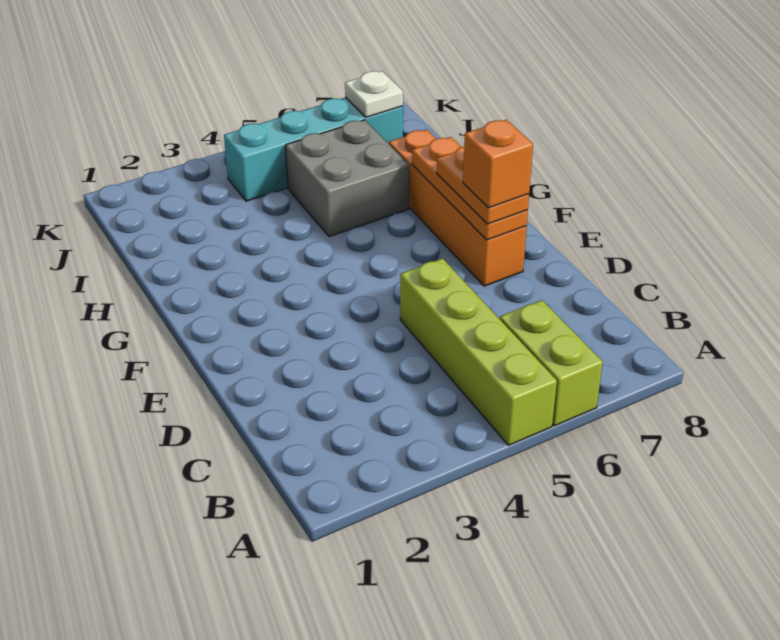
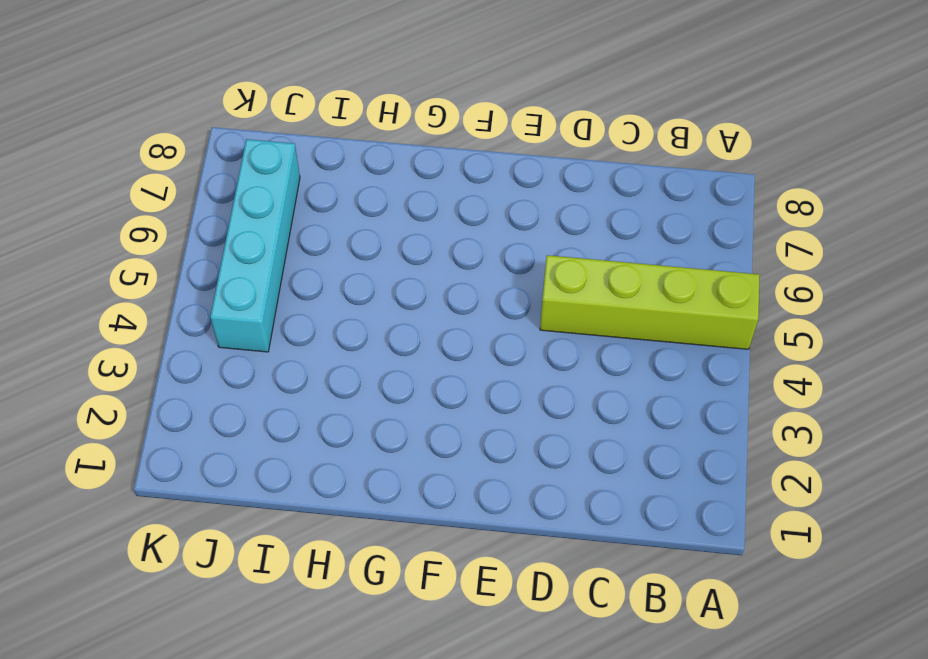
none -> lime brick A6:B6 level 1
none -> orange brick E7:H7 level 1

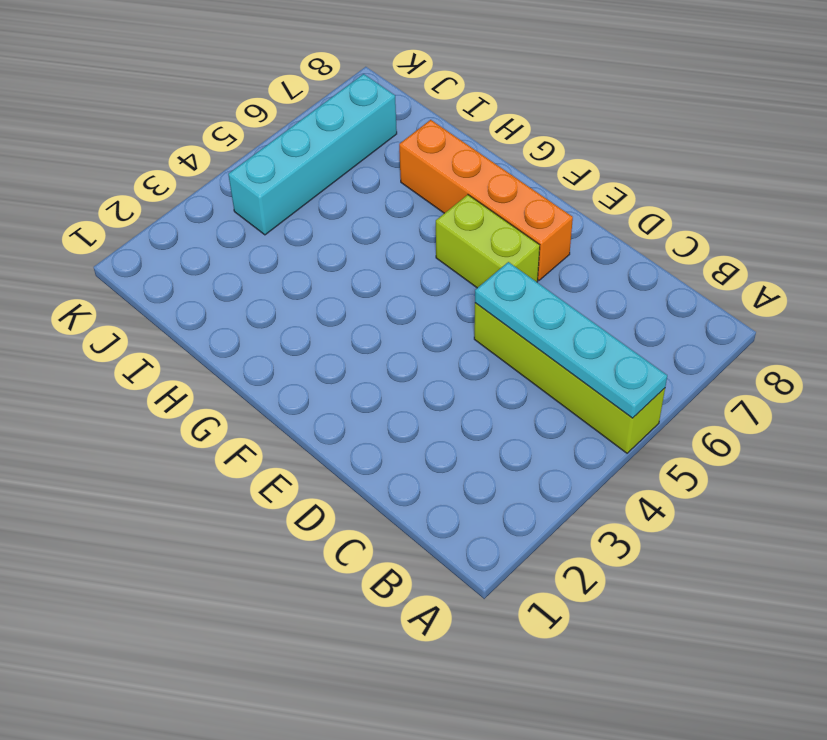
cyan plate A5:D5 level 2 -> none
lime brick E6:F6 level 1 -> lime brick A6:B6 level 1
none -> grey brick H5:I6 level 1
none -> orange plate E7:G7 level 2

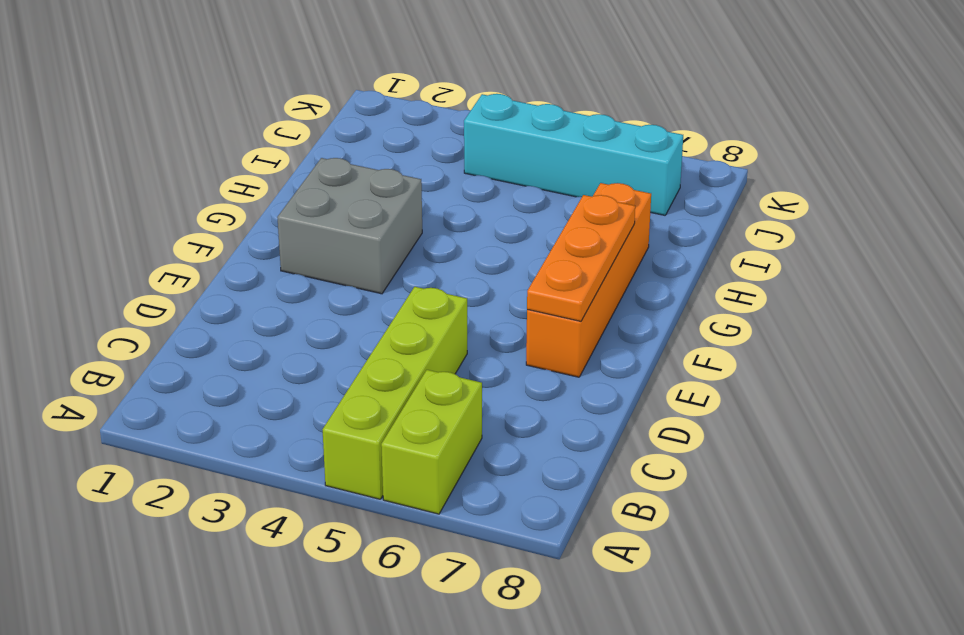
grey brick F2:G3 level 1 -> grey brick H5:I6 level 1
none -> white plate J7 level 2
none -> orange plate E7:F7 level 3

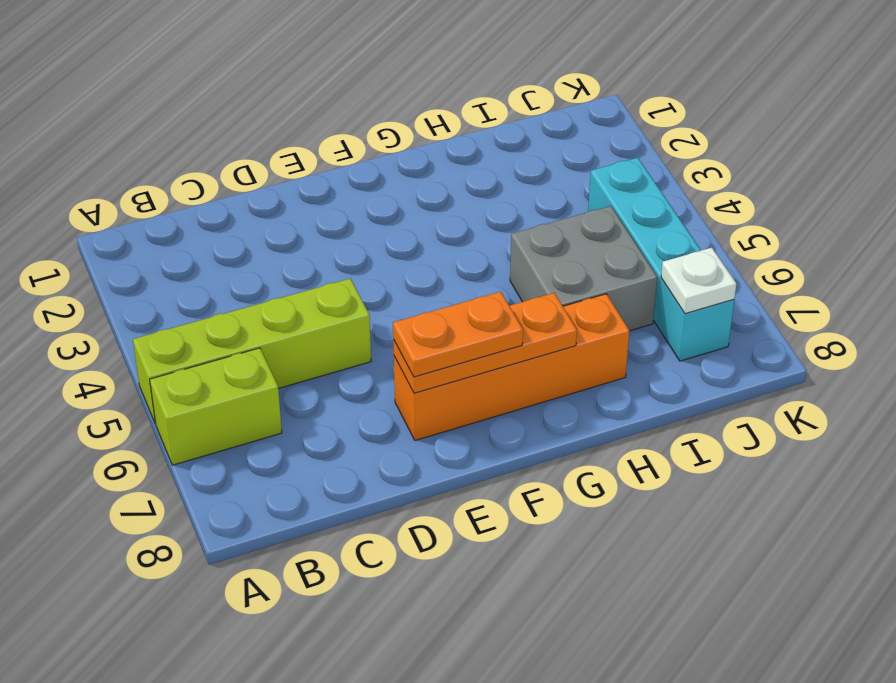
none -> orange brick E7 level 4

